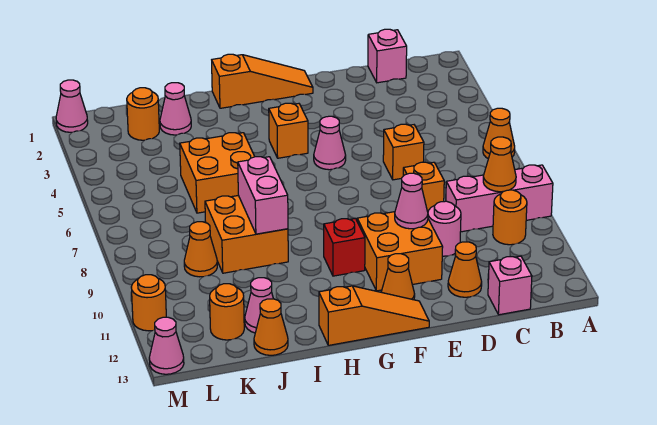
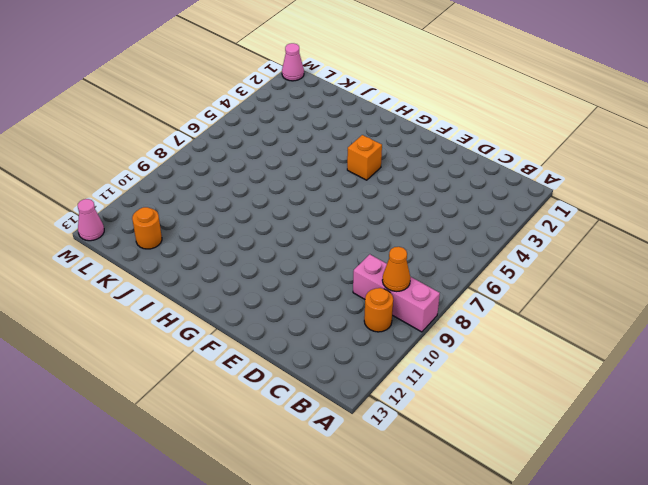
none -> orange cone A6 level 1
none -> pink brick C1 level 1
none -> pink brick C13 level 1
none -> orange brick D6 level 1

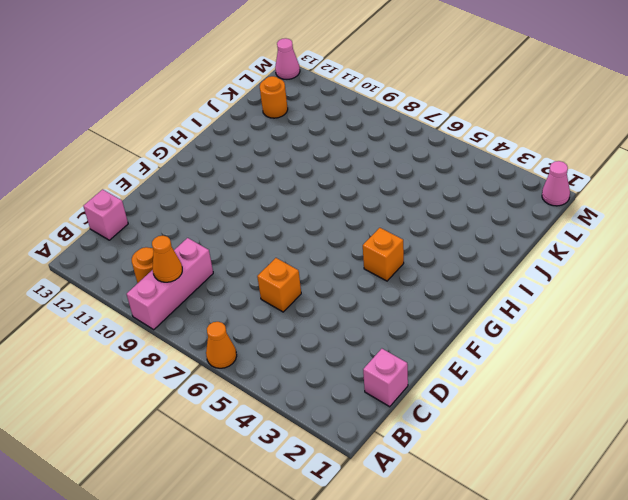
none -> orange brick D8 level 1
none -> pink round brick D10 level 1
none -> orange cone D12 level 1
none -> orange brick E10:F11 level 1

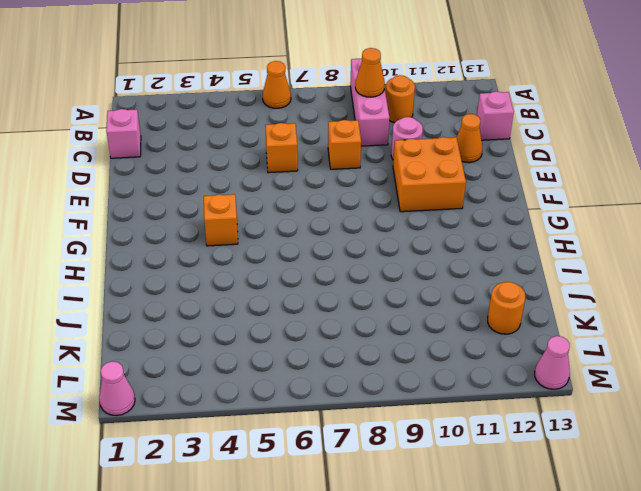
none -> orange slope F1:H1 level 1 top H
none -> pink cone F5 level 1
none -> orange cone F12 level 1
none -> orange slope F13:H13 level 1 top H

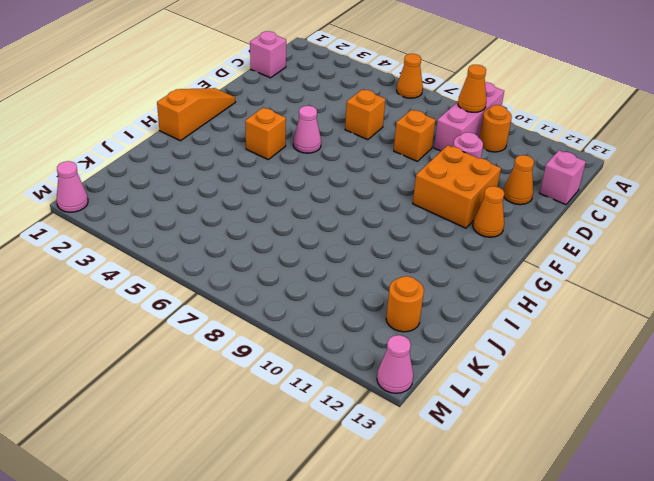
none -> orange slope F13:H13 level 1 top H
none -> red brick G10 level 1
none -> orange brick I5:J6 level 1
none -> orange brick I8:J9 level 1

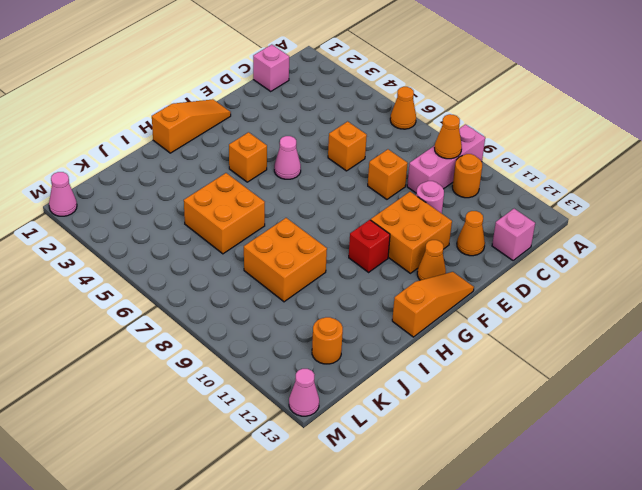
none -> pink cone J2 level 1
none -> pink cone J12 level 1
none -> orange cone J13 level 1
none -> orange round brick K2 level 1

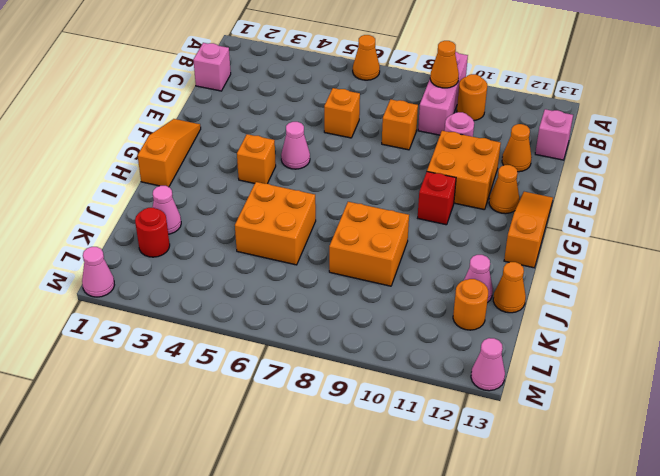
red round brick K2 level 1 -> orange round brick K2 level 1
none -> orange cone K9 level 1
none -> orange round brick M11 level 1
none -> pink cone E10 level 2
none -> pink brick I8:I9 level 2

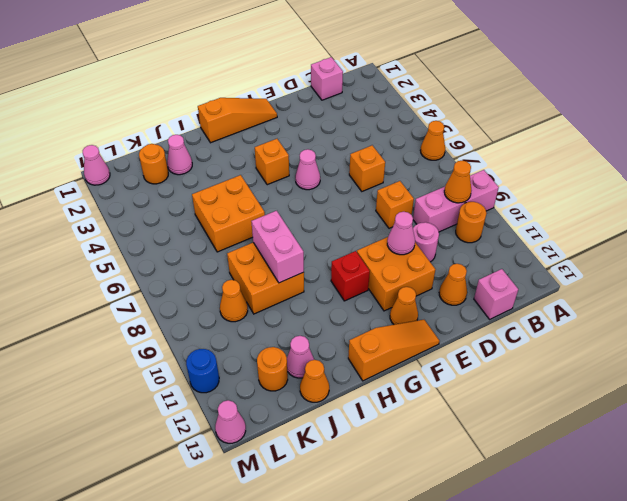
blue round brick M11 level 1 -> orange round brick M11 level 1

